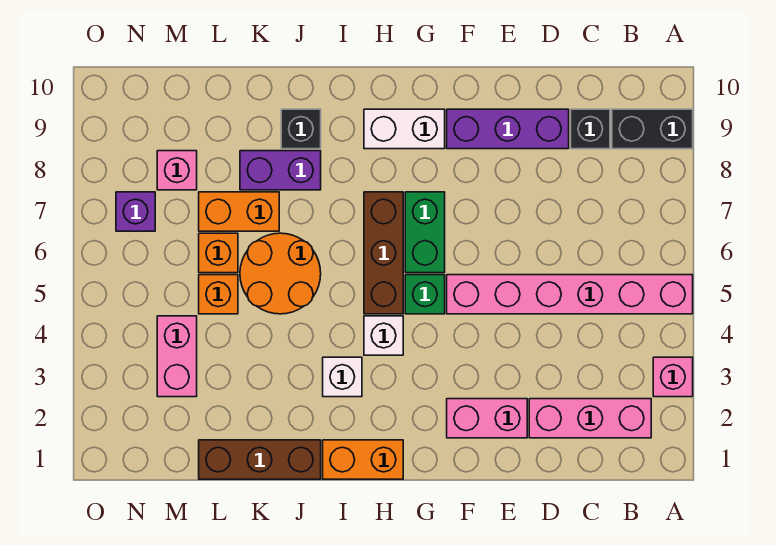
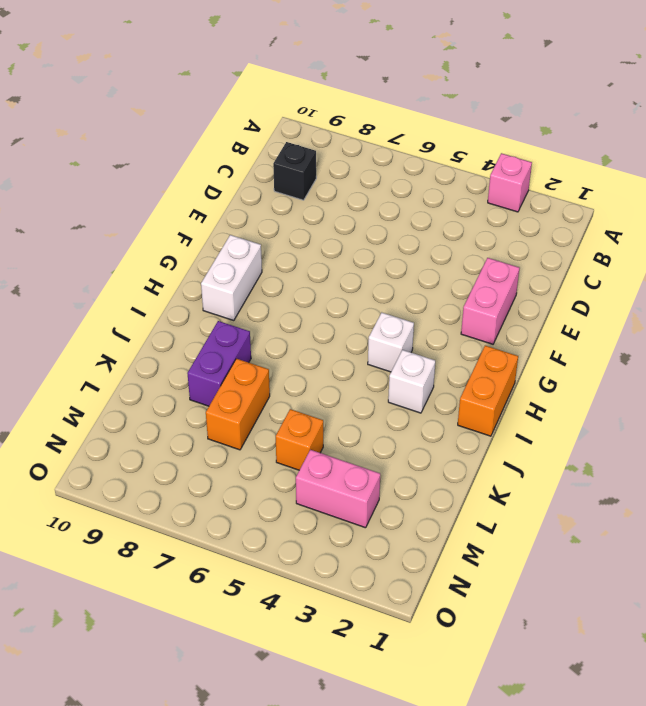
none -> pink brick A5:F5 level 1
none -> black brick A9:B9 level 1
none -> pink brick B2:D2 level 1

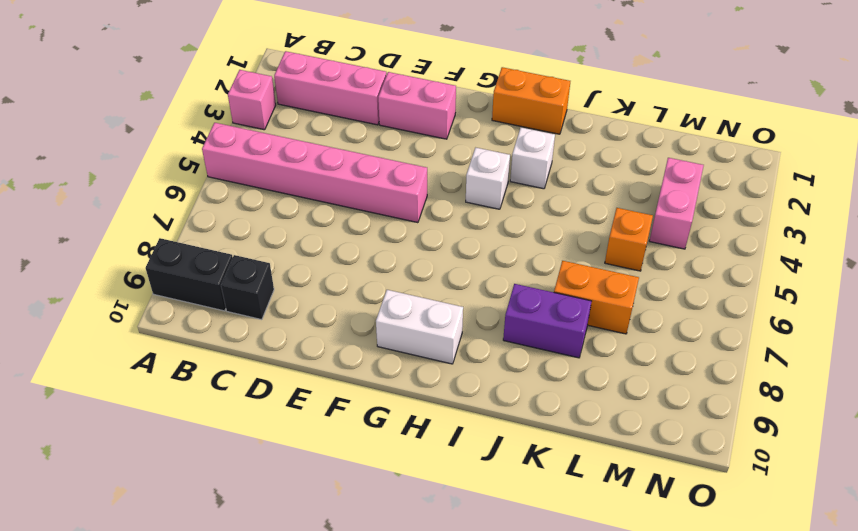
none -> purple brick D9:F9 level 1
none -> green brick G5 level 1
none -> green brick G6:G7 level 1

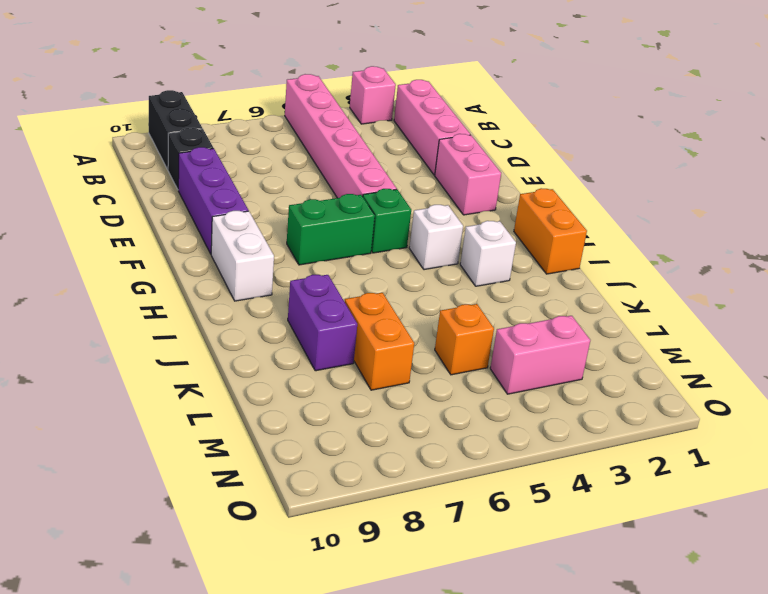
none -> brown brick H5:H7 level 1
none -> brown brick J1:L1 level 1
none -> orange round brick J5:K6 level 1

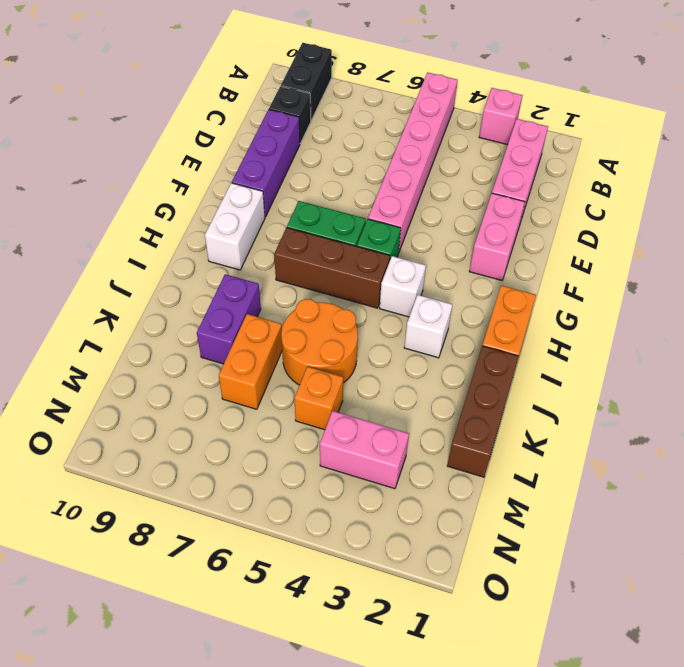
none -> black brick J9 level 1
none -> orange brick L6 level 1
none -> pink brick M8 level 1

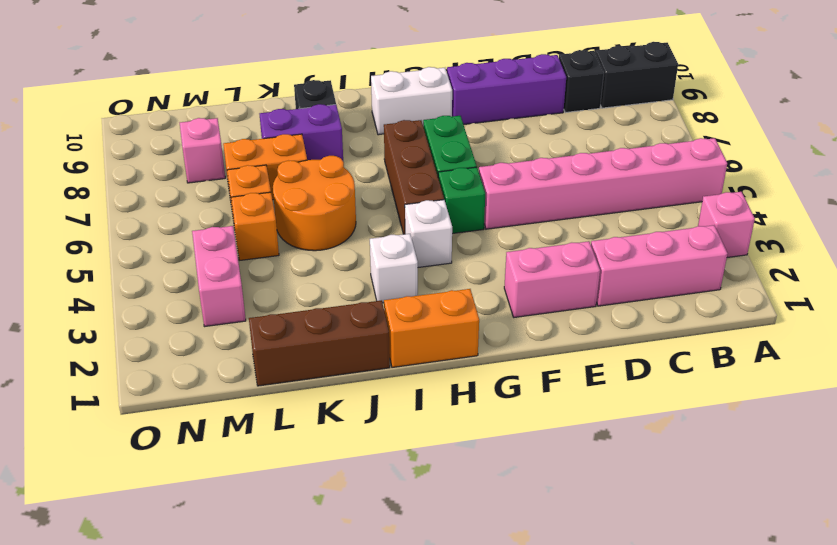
none -> purple brick N7 level 1

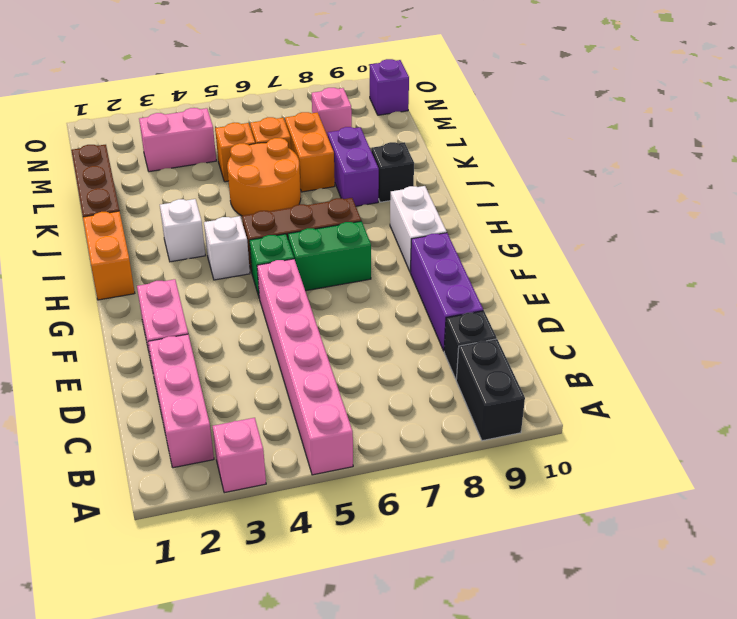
purple brick N10 level 1 -> purple brick N7 level 1

